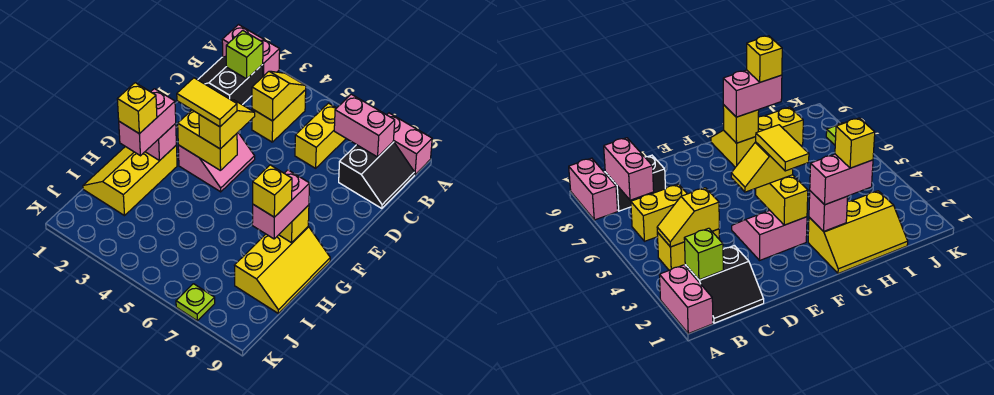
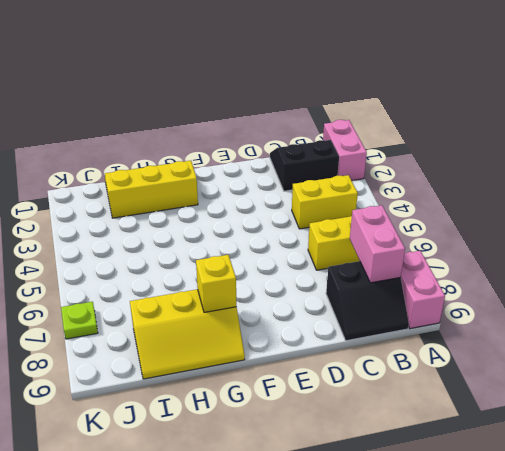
none -> pink slope E3:F4 level 1 top 3
none -> lime brick B2 level 2
none -> yellow slope B4:C4 level 2 top C

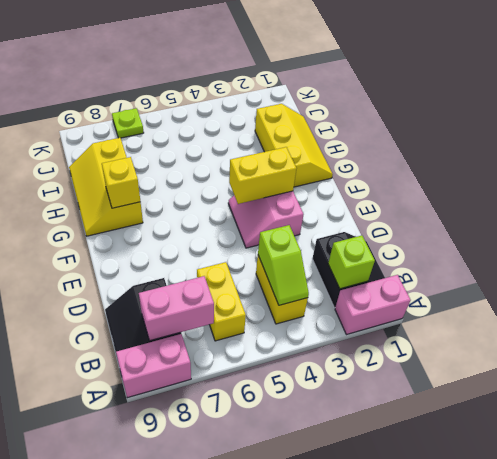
lime slope B4:C4 level 2 top C -> yellow slope B4:C4 level 2 top C
none -> pink brick G2 level 2
none -> yellow slope E4:F4 level 3 top F
none -> pink brick G2:H2 level 3

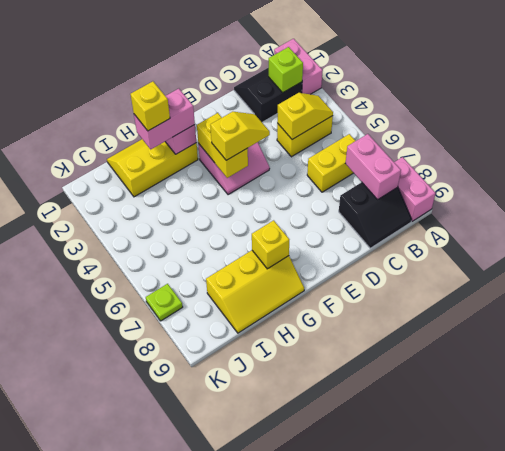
none -> pink brick G8:H8 level 3
none -> yellow tile F3:F4 level 4
none -> yellow brick H8 level 4

